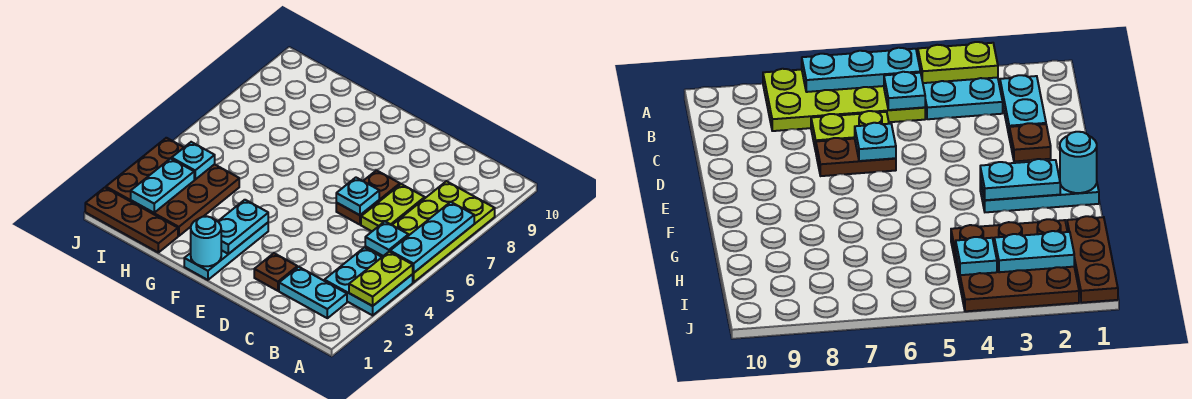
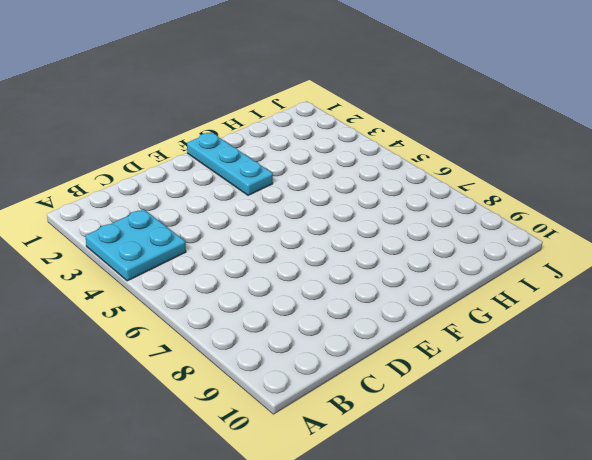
none -> lime plate A5:B8 level 1
none -> cyan plate B2:C2 level 1
none -> lime plate C6:C7 level 1

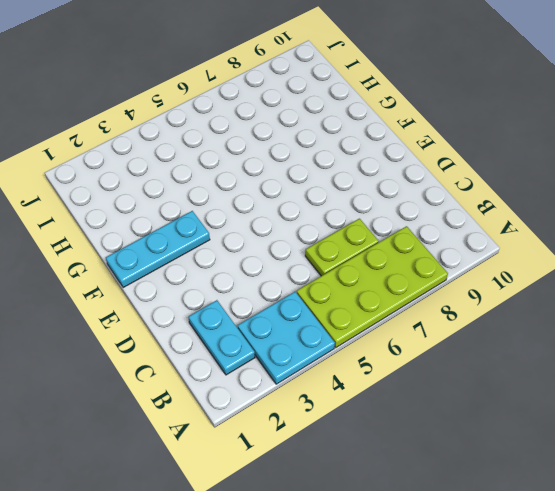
none -> brown plate D2 level 1
none -> brown plate D6:D7 level 1
none -> brown plate H1:J1 level 1

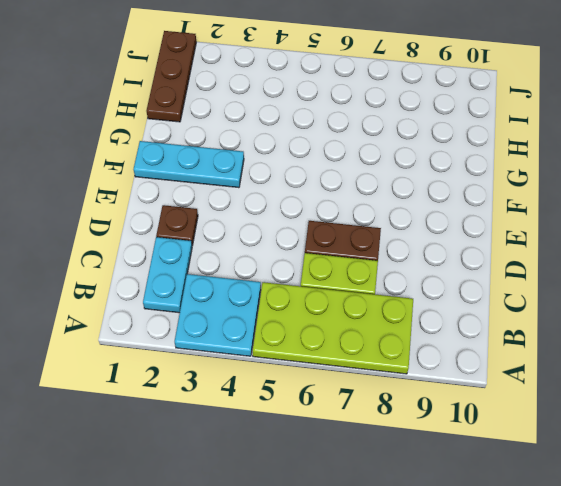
none -> brown plate H2:J4 level 1
none -> lime plate A3:A4 level 2
none -> cyan plate A5:A7 level 2

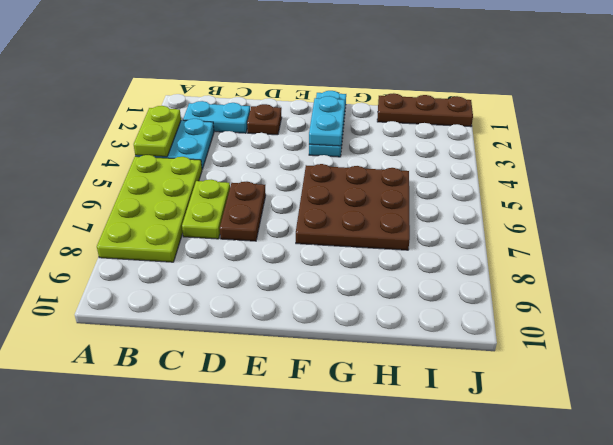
brown plate F5:H7 level 1 -> brown plate H2:J4 level 1
none -> cyan plate A5:A7 level 2
none -> cyan plate B5 level 2
none -> cyan plate D6 level 2

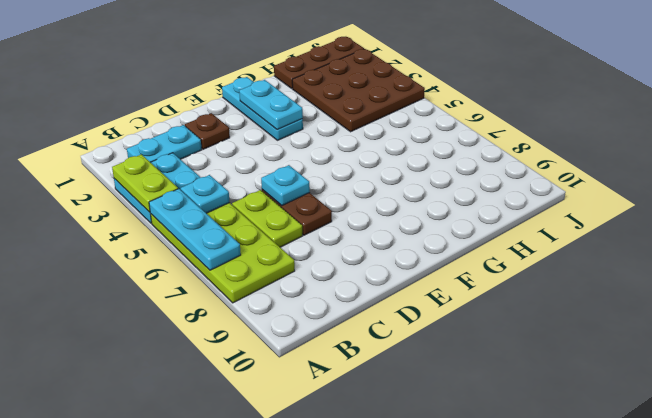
none -> cyan round brick F1 level 2
none -> cyan plate I2:I3 level 2
none -> cyan plate I4 level 2

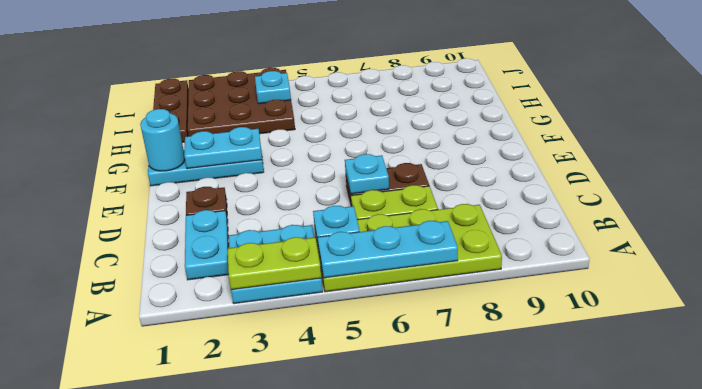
none -> cyan plate I2:I3 level 2

